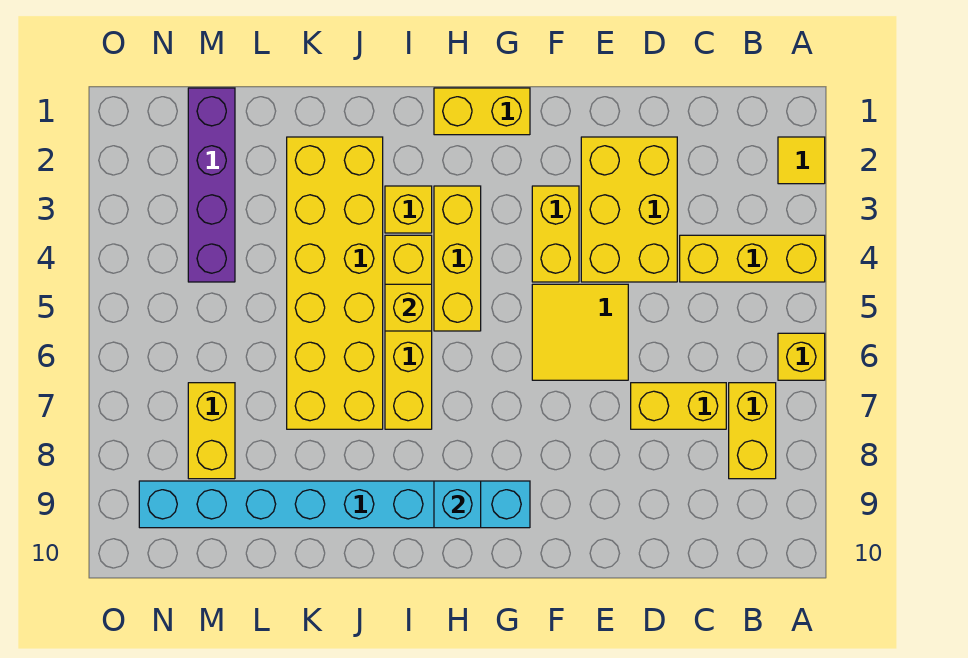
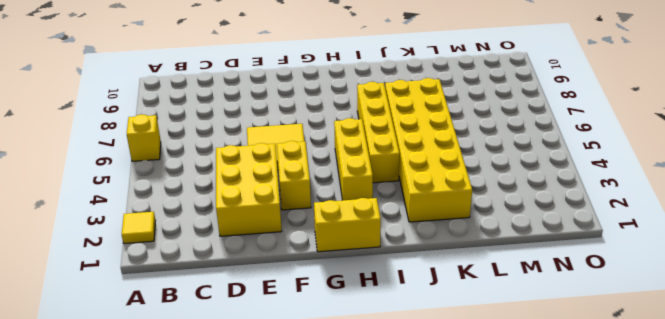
none -> yellow brick A4:C4 level 1
none -> yellow brick B7:B8 level 1
none -> yellow brick C7:D7 level 1

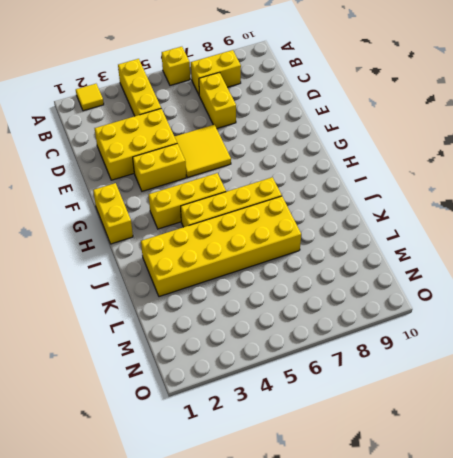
none -> cyan brick G9:N9 level 1
none -> yellow brick I3 level 1
none -> purple brick M1:M4 level 1

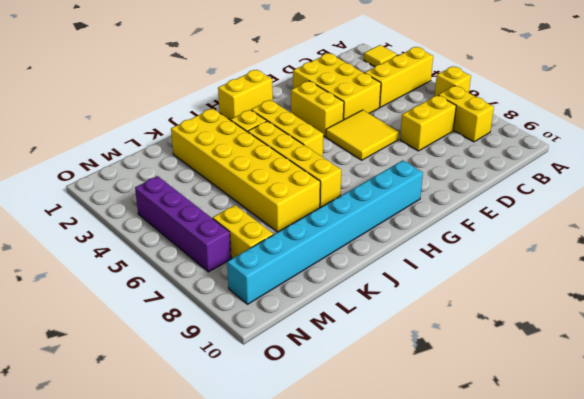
purple brick N4:N7 level 1 -> purple brick M1:M4 level 1
none -> cyan brick H9 level 2
none -> yellow brick I5 level 2

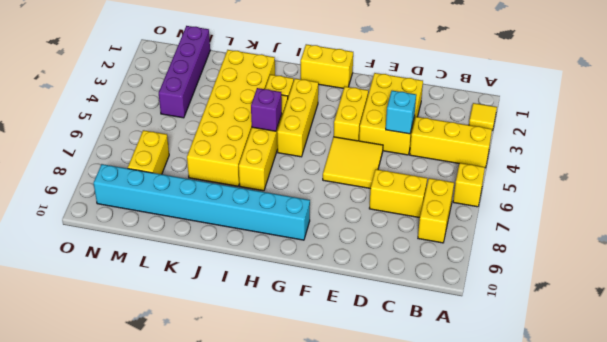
cyan brick D4 level 2 -> cyan brick H9 level 2
purple brick I5 level 2 -> yellow brick I5 level 2

